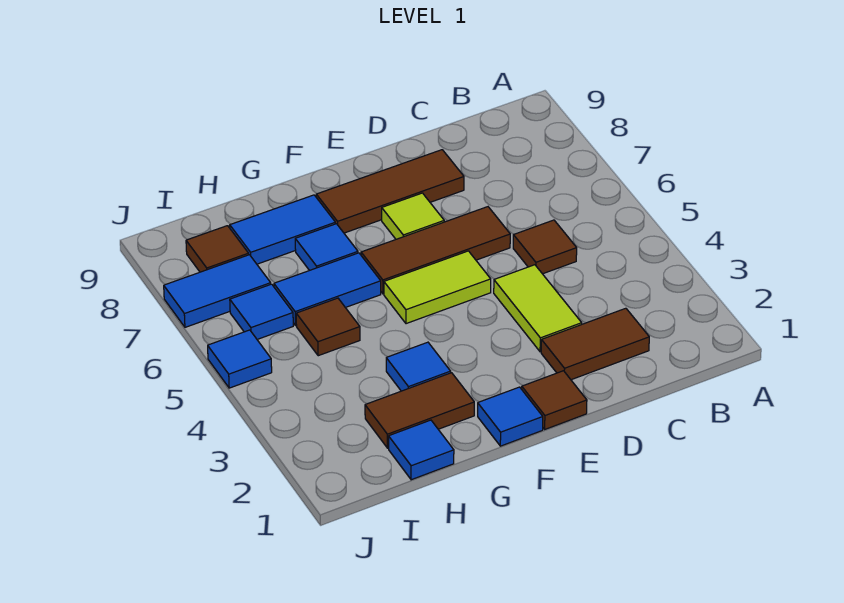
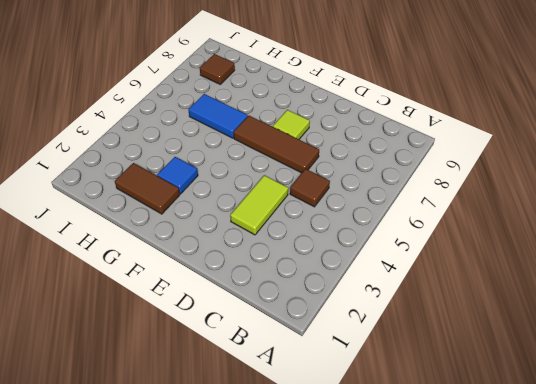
none -> brown tile C2:D2 level 1
none -> brown tile D8:F8 level 1
none -> brown tile E1 level 1

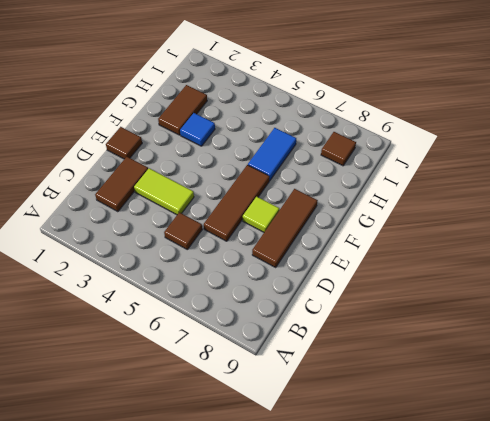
none -> lime tile E5:F5 level 1
none -> blue tile F1 level 1
none -> blue tile G7 level 1

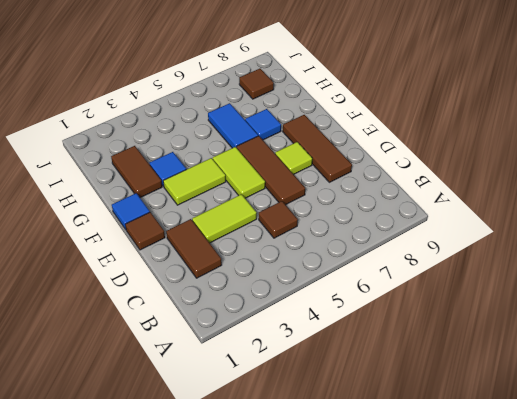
lime tile F3:F4 level 1 -> none
none -> blue tile G8:H8 level 1
none -> blue tile H1 level 1
none -> brown tile H5 level 1

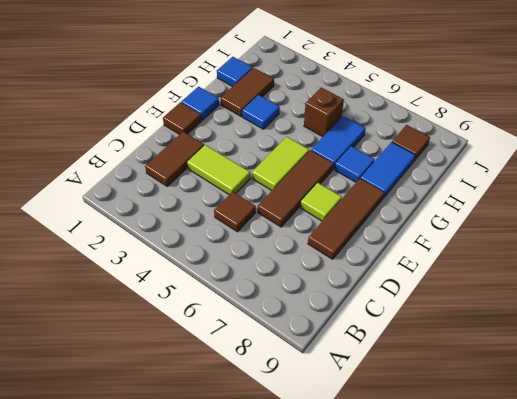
brown brick H5 level 1 -> brown tile H5 level 1
none -> blue tile I6 level 1
none -> blue tile I7:J7 level 1
none -> blue tile J5 level 1

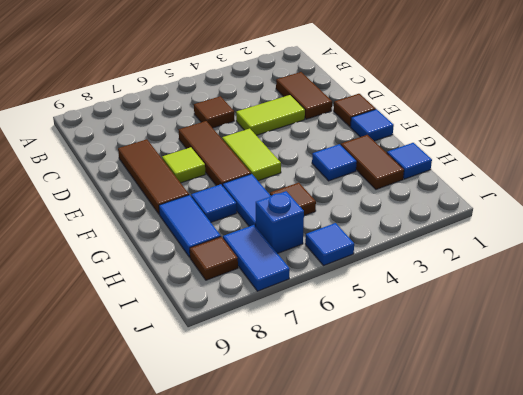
blue brick I6 level 1 -> blue tile I6 level 1

